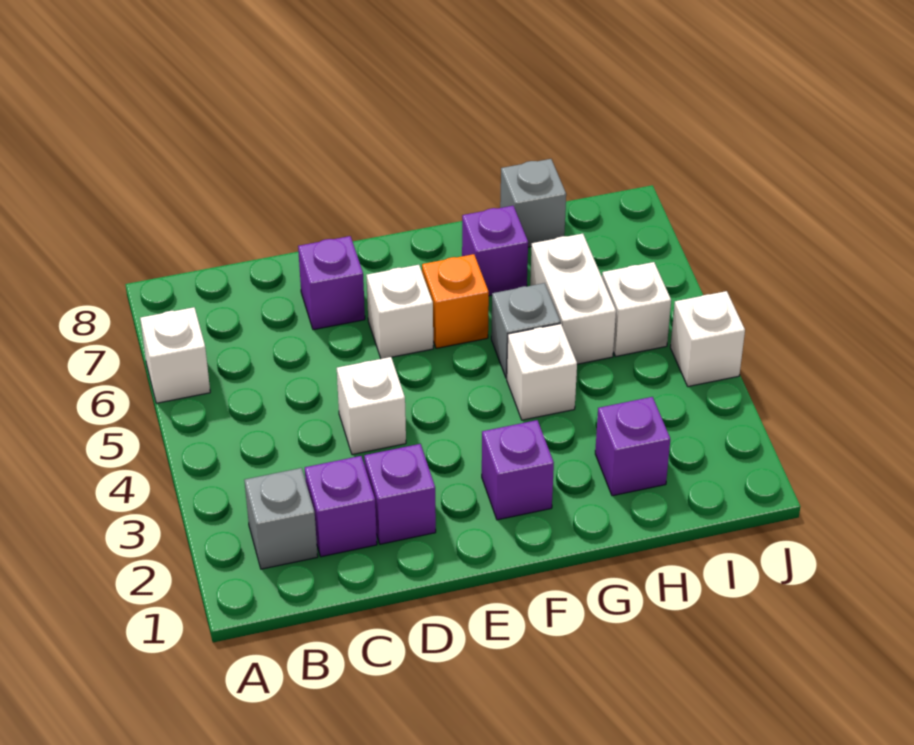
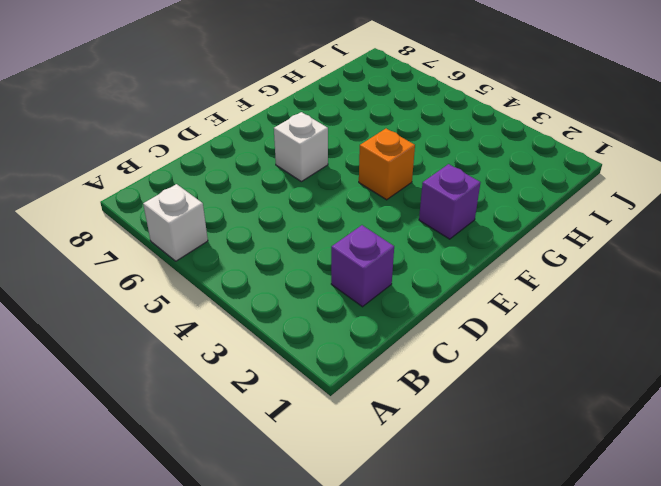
orange brick F4 level 1 -> orange brick F6 level 1
none -> grey brick B2 level 1
none -> purple brick D2 level 1
none -> white brick D4 level 1

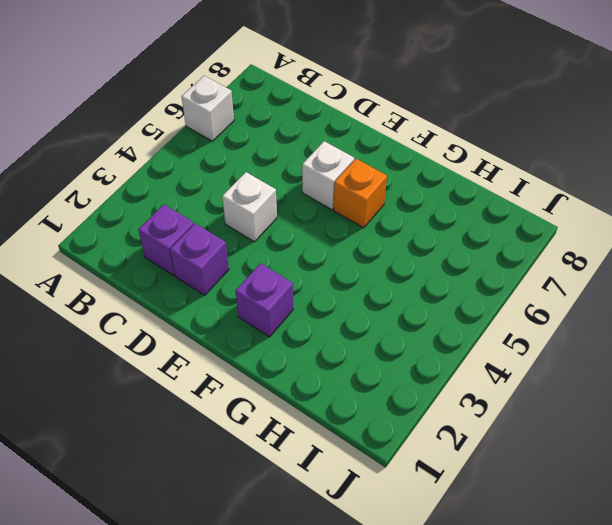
none -> grey brick B2 level 1
none -> purple brick D7 level 1
none -> white brick G4 level 1

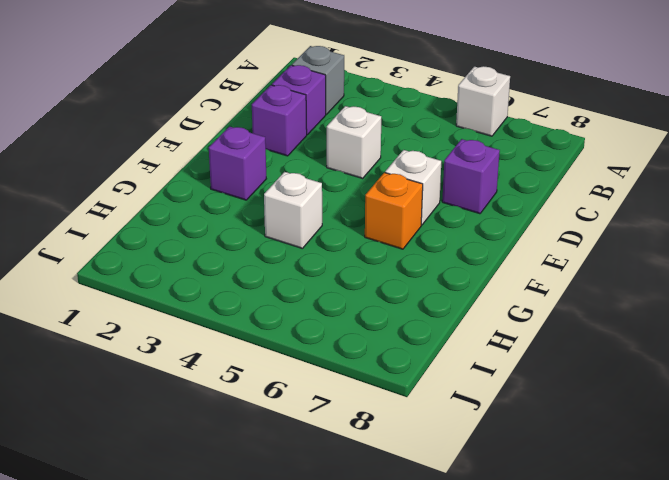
none -> grey brick G5 level 1
none -> purple brick G7 level 1
none -> purple brick H2 level 1

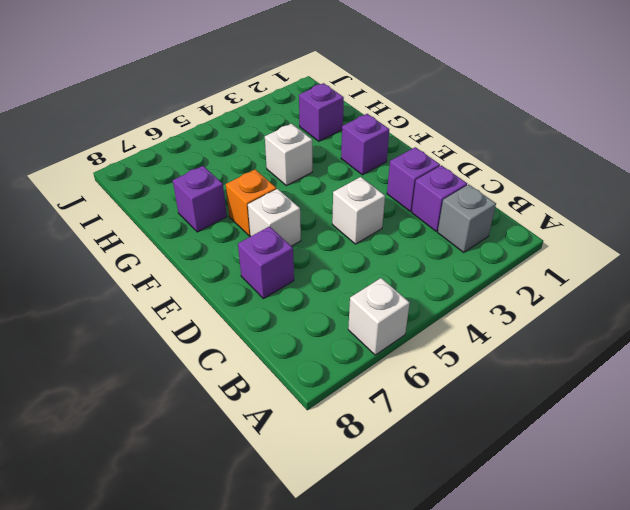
none -> grey brick G5 level 1
none -> white brick H5:H6 level 1
none -> grey brick H8 level 1

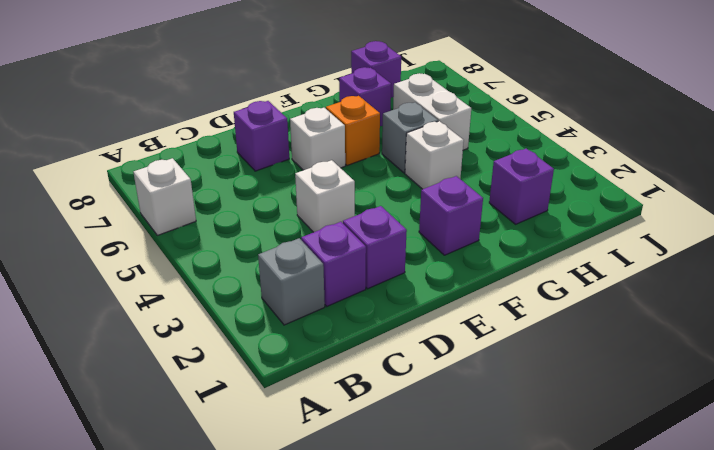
purple brick H8 level 1 -> grey brick H8 level 1
none -> white brick I5 level 1
none -> white brick J4 level 1

